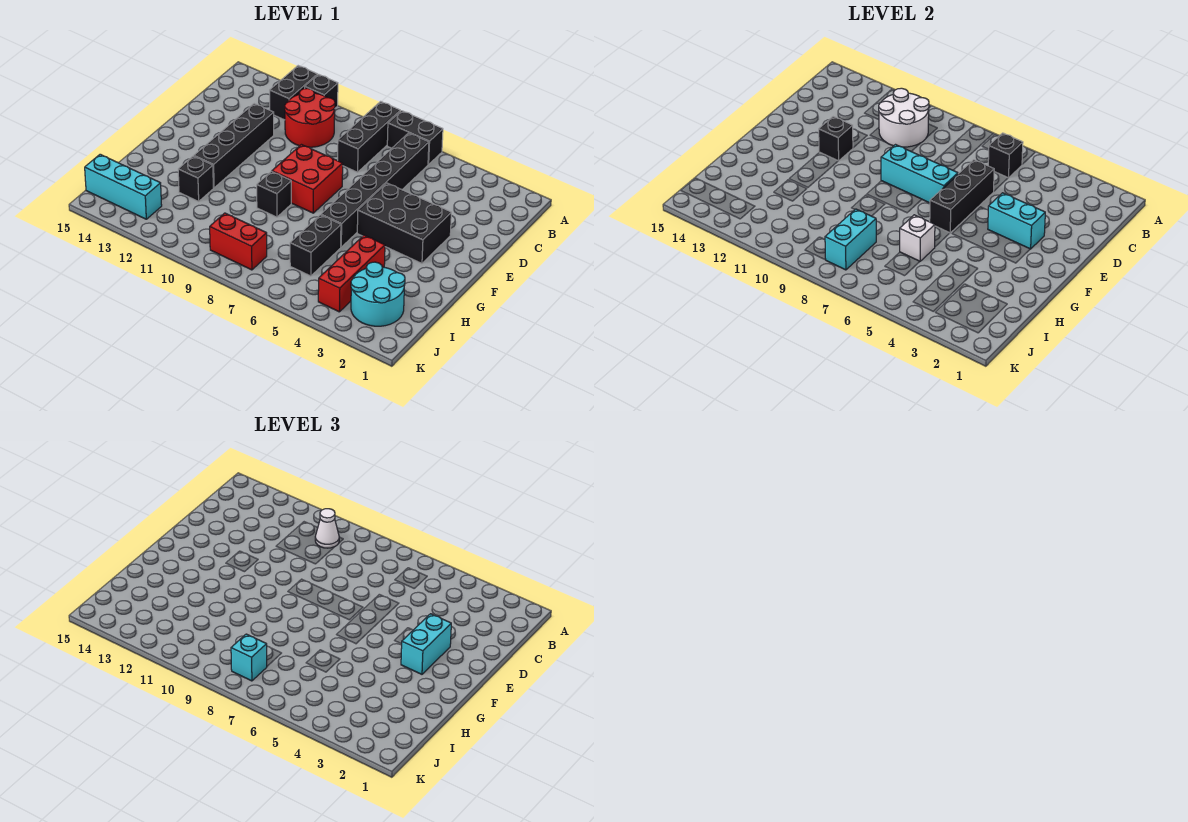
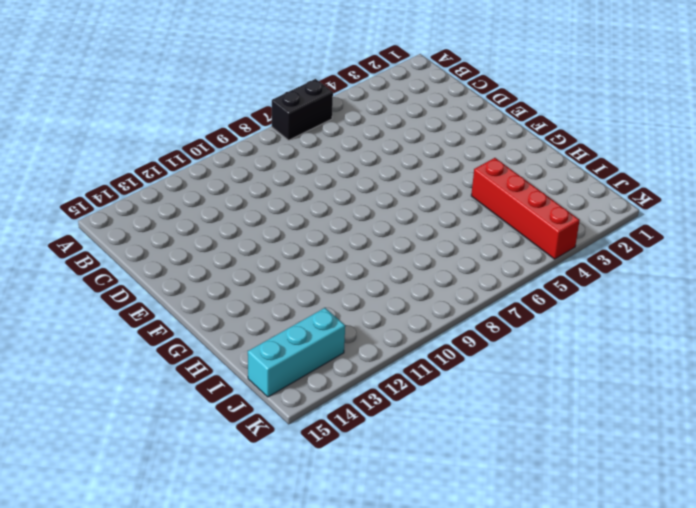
red brick H4:K4 level 1 -> red brick H4:J4 level 1
none -> black brick A8:C8 level 1
none -> black brick A11 level 1
none -> black brick A12:B12 level 1

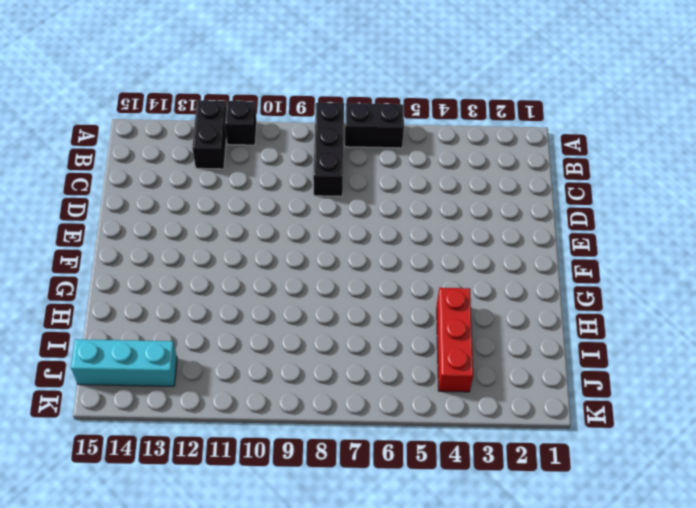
none -> black brick B6:G6 level 1
none -> red round brick B10:C11 level 1
none -> black brick D12:G12 level 1

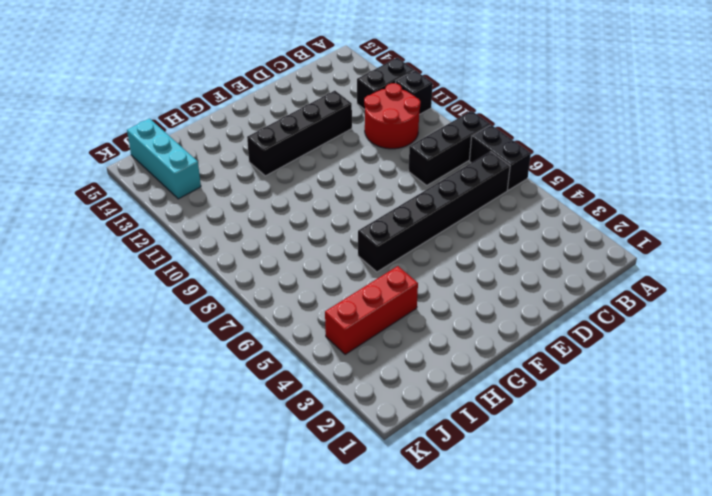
none -> black brick E3:F5 level 1
none -> red brick E8:F9 level 1
none -> black brick G9 level 1

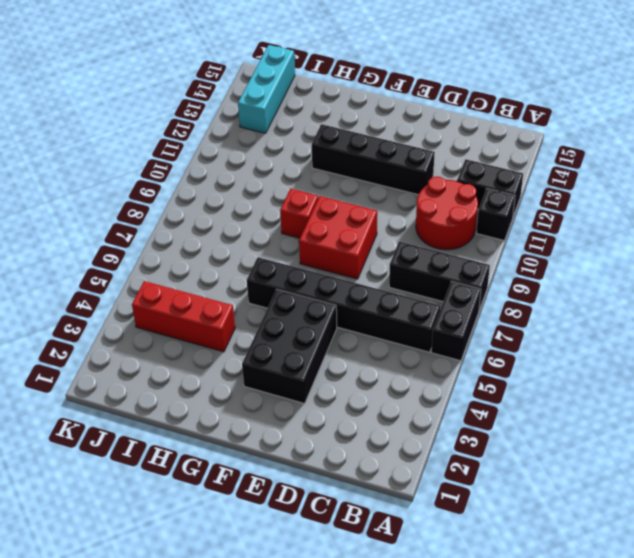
red brick G9 level 1 -> black brick G9 level 1
none -> black brick H6:I6 level 1
none -> black brick H12 level 1
none -> cyan round brick I2:J3 level 1

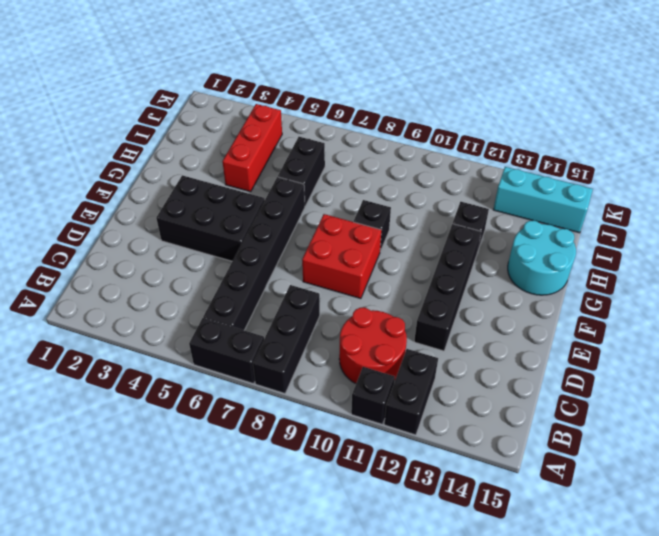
cyan round brick G14:H15 level 1 -> cyan round brick I2:J3 level 1
none -> red brick J8:J9 level 1
none -> black brick B6 level 2
none -> white round brick B10:C11 level 2

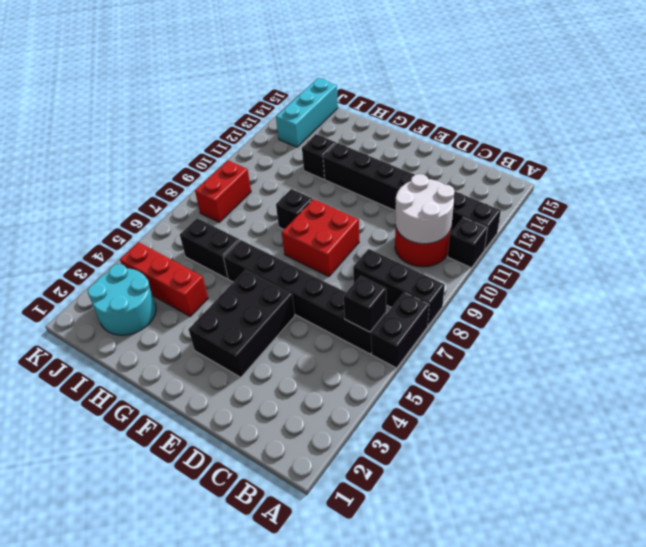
none -> black brick D6:F6 level 2
none -> cyan brick E3:E4 level 2
none -> cyan brick E7:E9 level 2

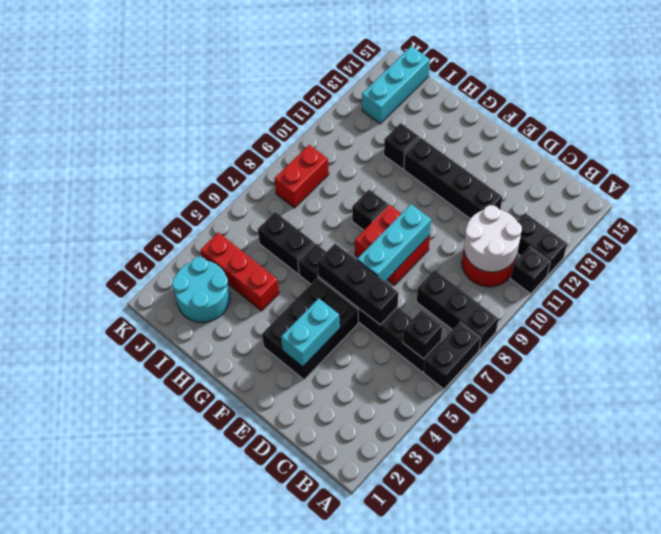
none -> black brick E12 level 2
none -> white brick H6 level 2
none -> cyan brick I8:J8 level 2

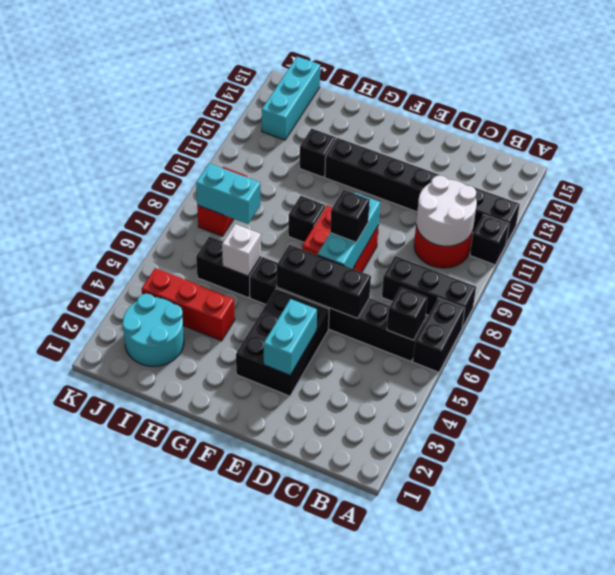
black brick E8 level 3 -> black brick E12 level 2
none -> white cone B10 level 3
none -> cyan brick E3:F3 level 3
none -> cyan brick J8 level 3

